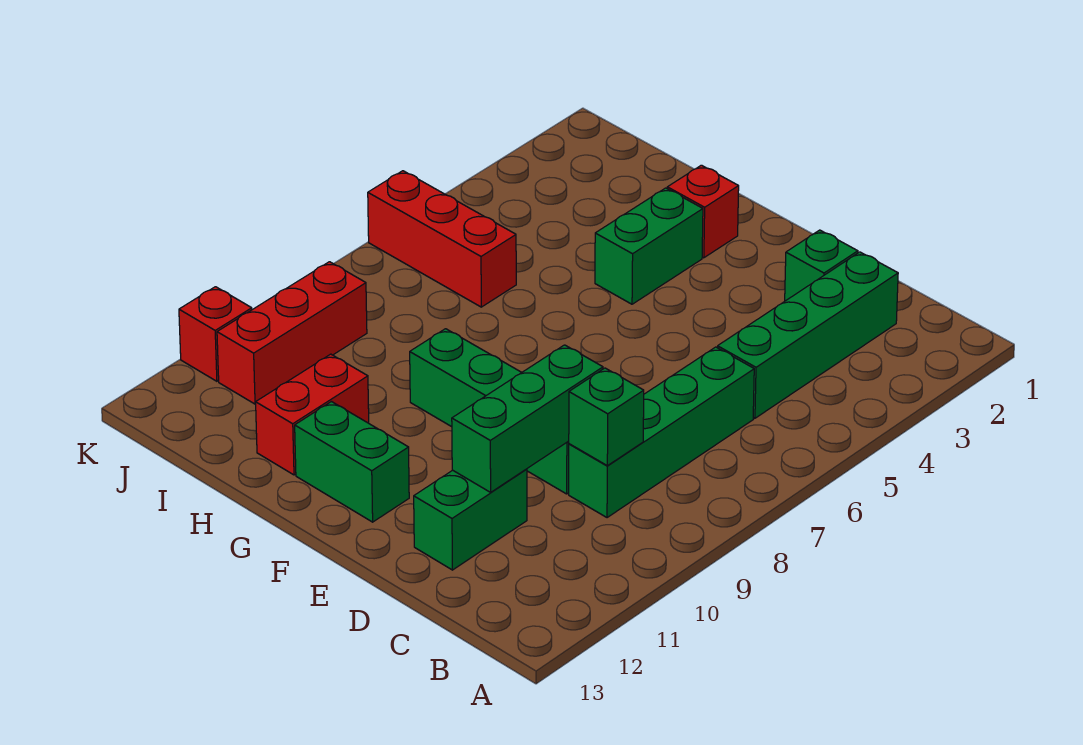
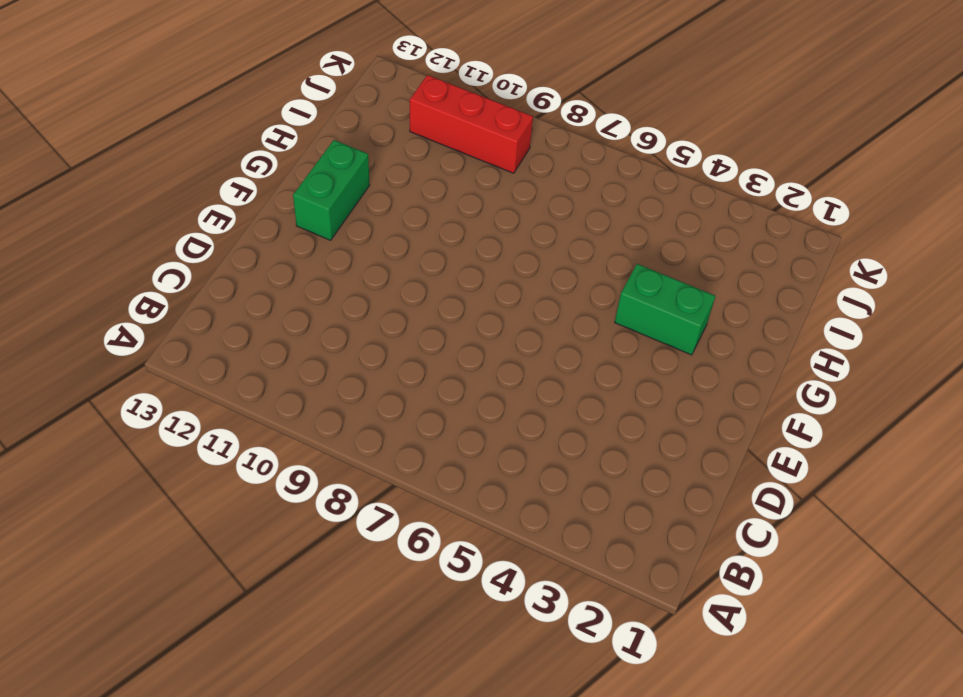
none -> green brick C2:C5 level 1
none -> green brick C6:C9 level 1
none -> green brick D2 level 1

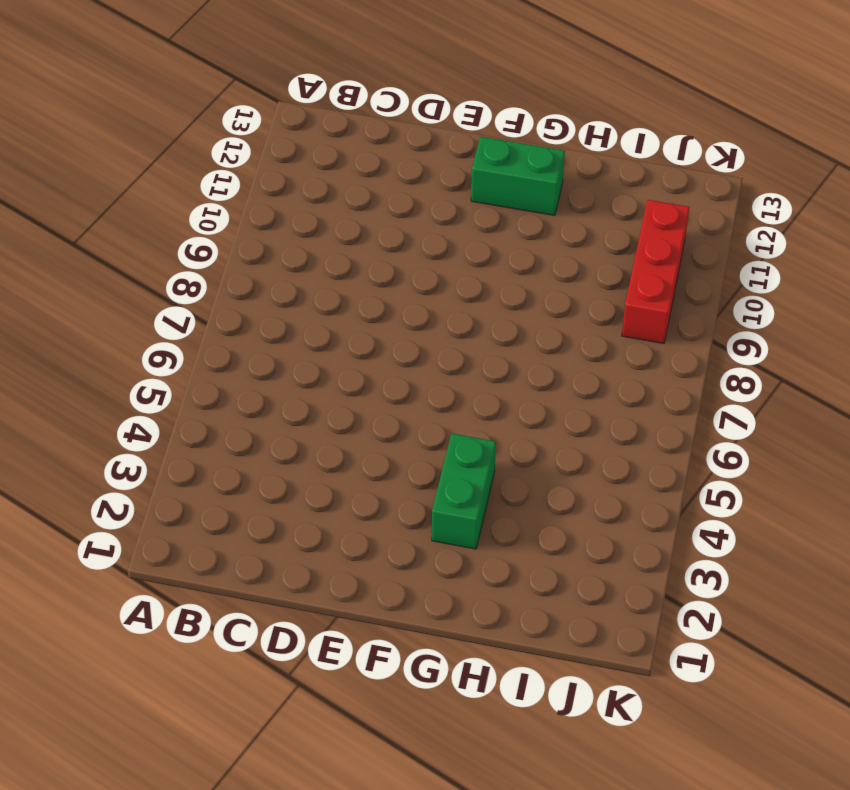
none -> green brick C2:C5 level 1
none -> green brick C6:C9 level 1
none -> green brick D2 level 1

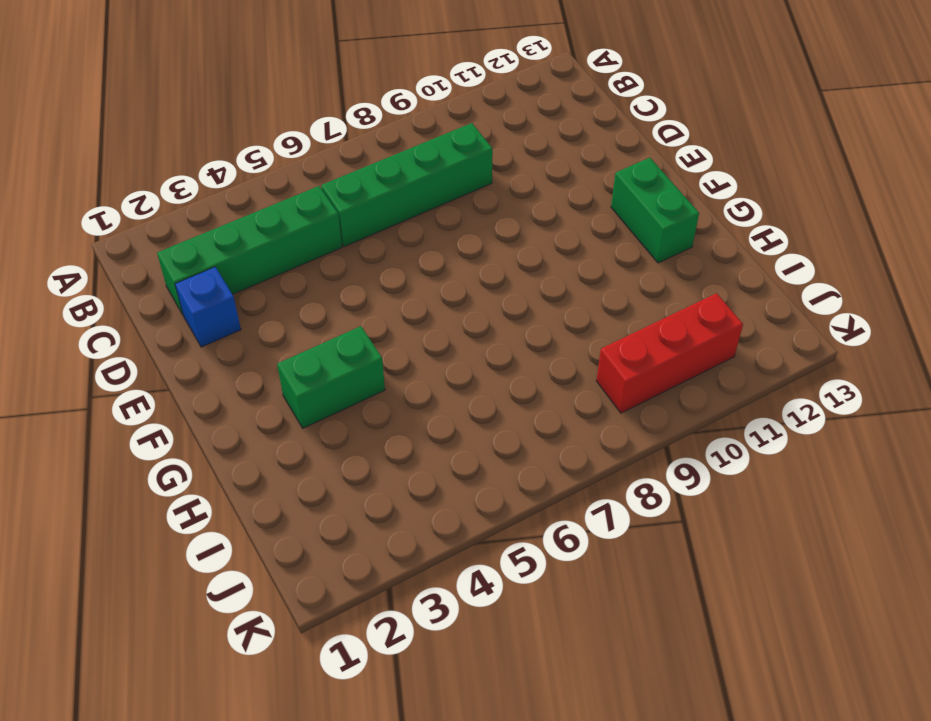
blue brick D2 level 1 -> green brick D2 level 1
none -> green brick D9:G9 level 1
none -> green brick D11:D12 level 1
none -> red brick G2 level 1

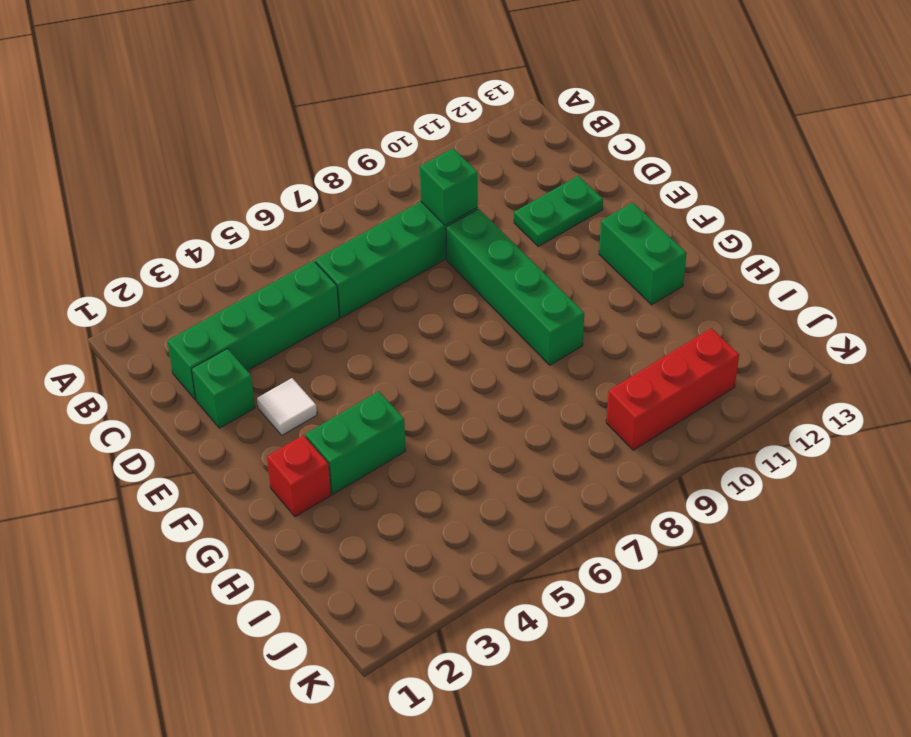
green plate D11:D12 level 1 -> green brick D11:D12 level 1
white tile E3 level 1 -> none
none -> red brick H11:H12 level 1
none -> red brick I6:K6 level 1
none -> red brick K11 level 1

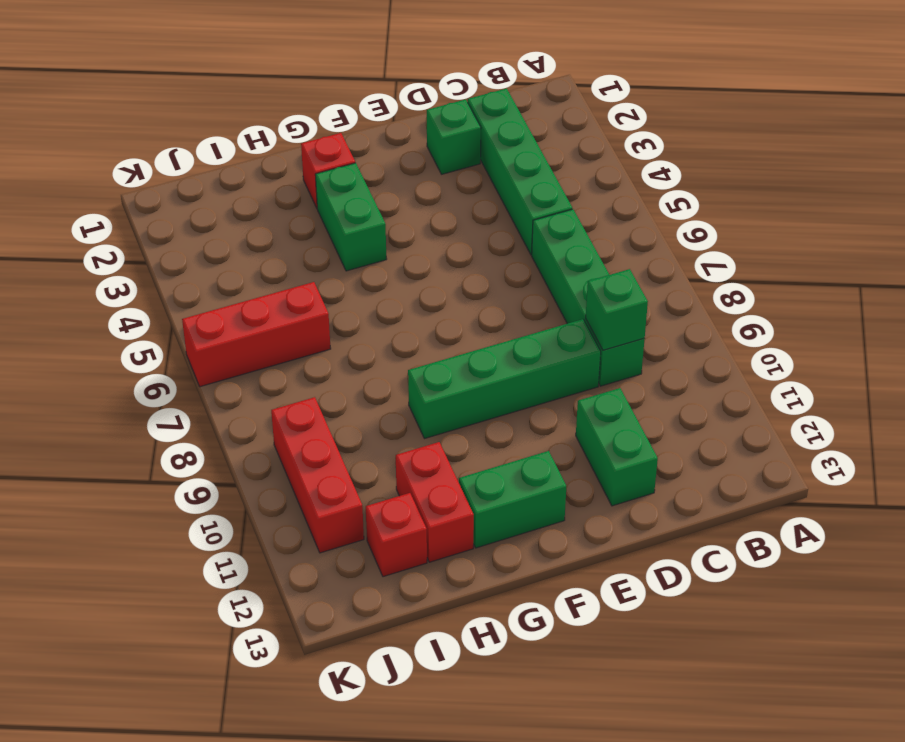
red brick I12 level 1 -> red brick K11 level 1
none -> green brick D9:D11 level 2

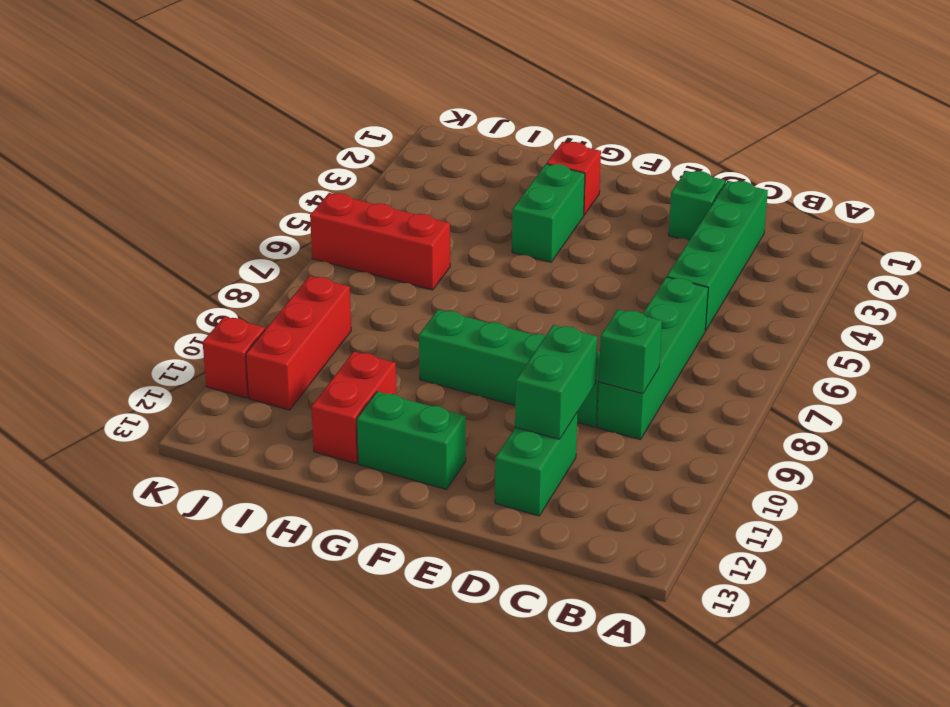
green brick D10:D11 level 2 -> green brick D9:D11 level 2

